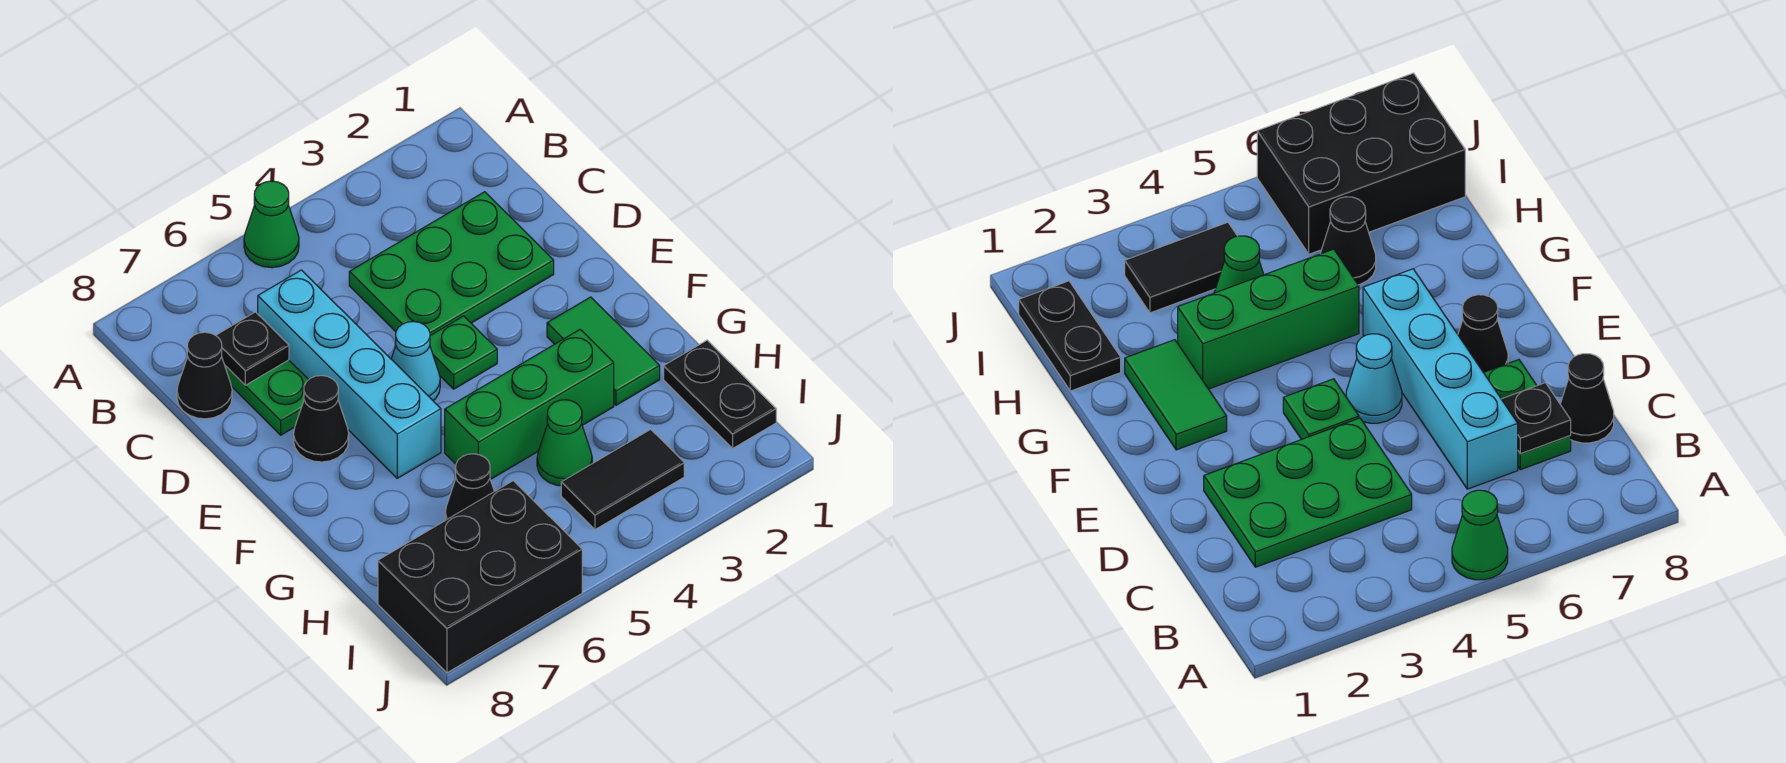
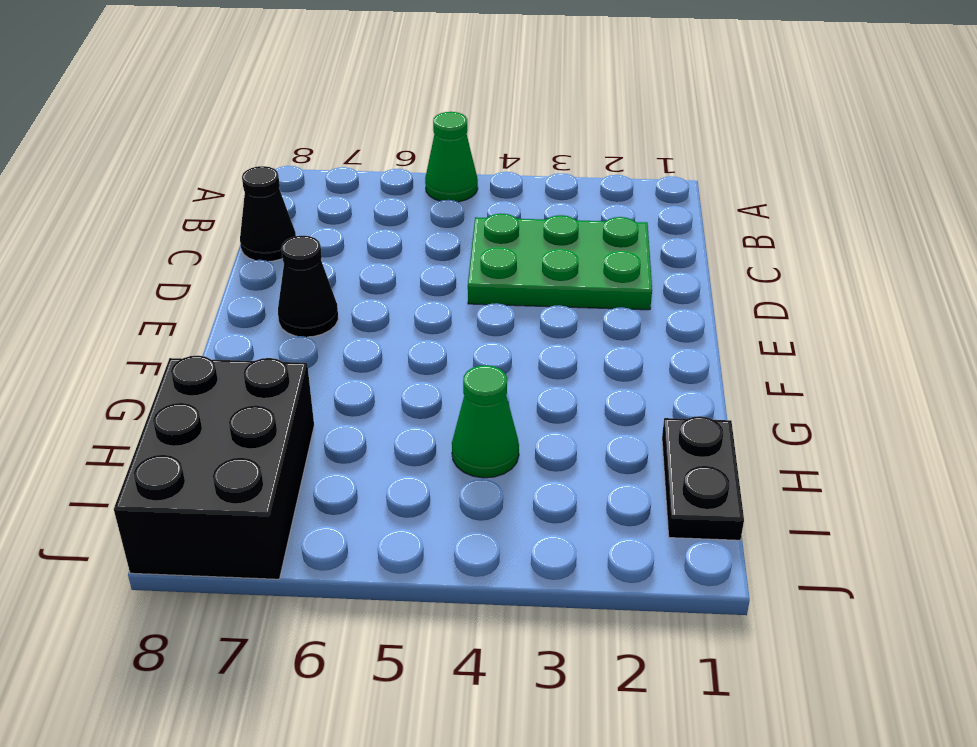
black brick H7:J8 level 1 -> black brick I6:J8 level 1
none -> cyan brick C6:F6 level 1
none -> green plate C7:D7 level 1
none -> green plate E4 level 1

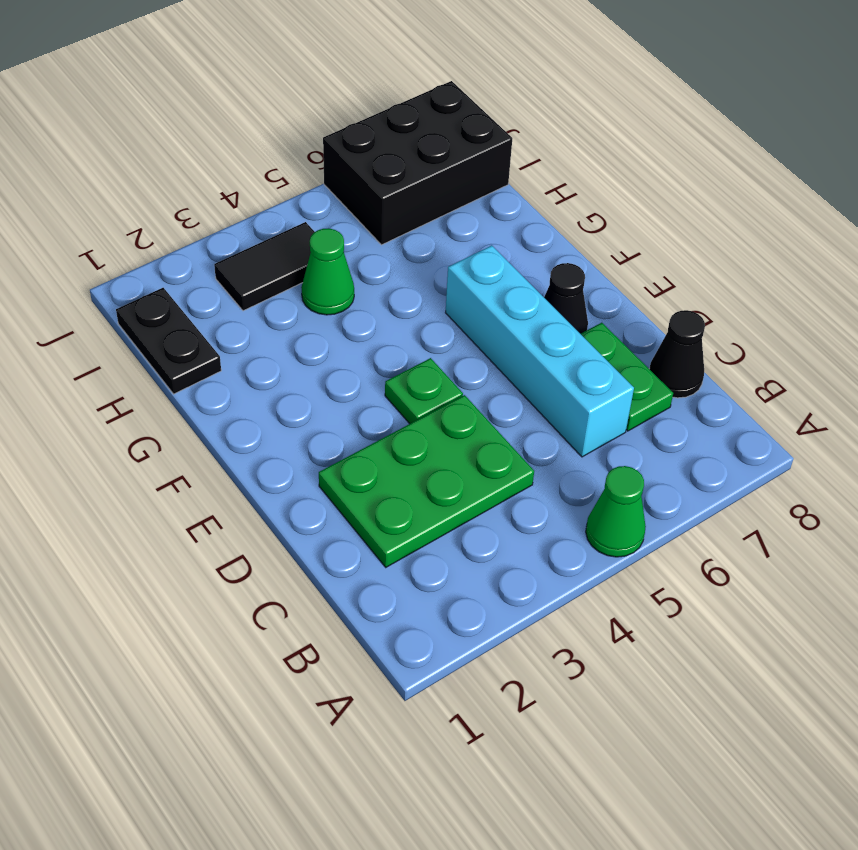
none -> cyan cone E5 level 1
none -> green tile F2:G2 level 1
none -> green brick G3:G5 level 1

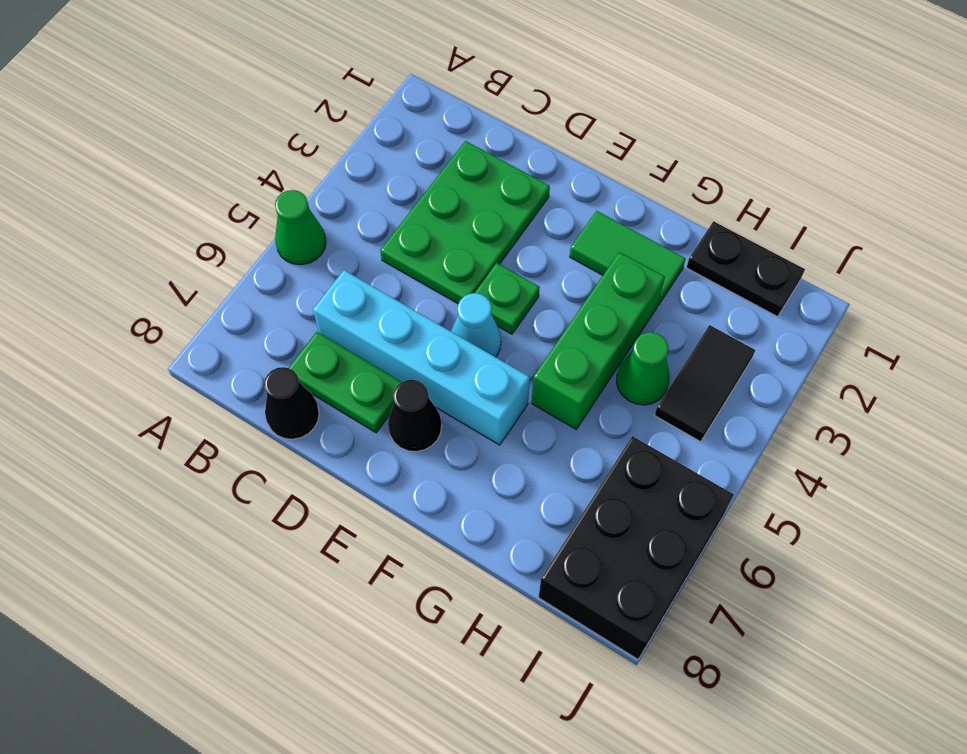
none -> black cone H6 level 1
none -> black plate C7 level 2

